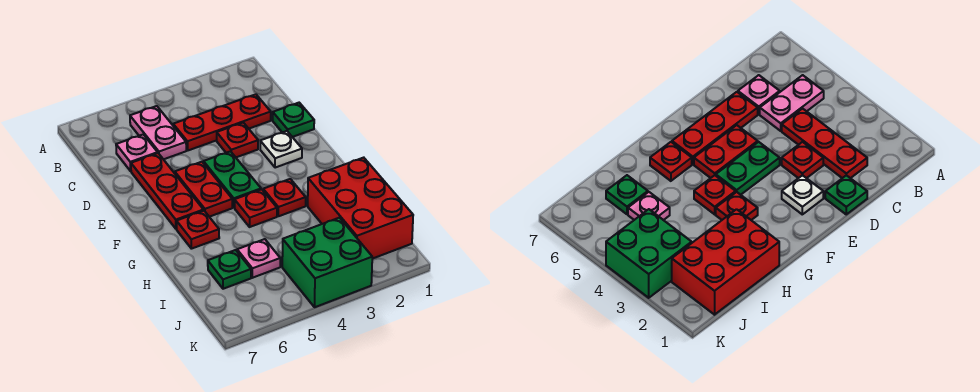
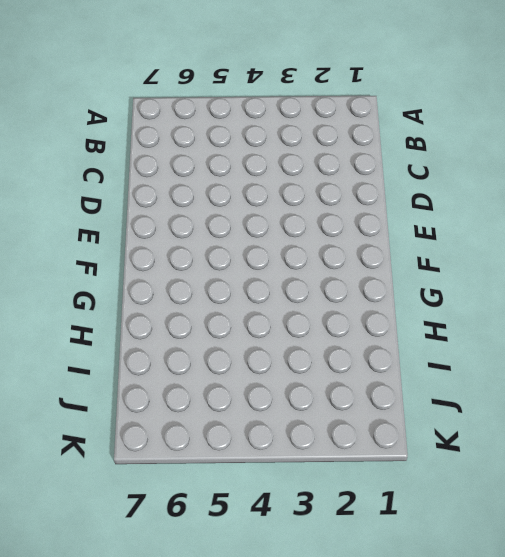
none -> pink plate B5:C5 level 1
none -> red plate C2:C4 level 1
none -> pink plate C6 level 1

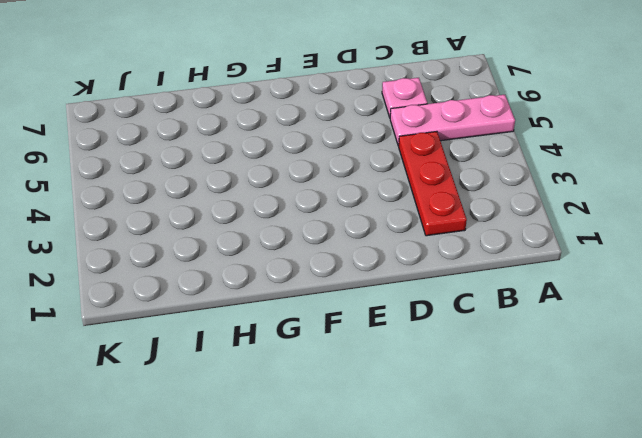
pink plate A5:C5 level 1 -> pink plate B5:C5 level 1
none -> green plate D1 level 1
none -> red plate D3 level 1
none -> red plate D6:F6 level 1

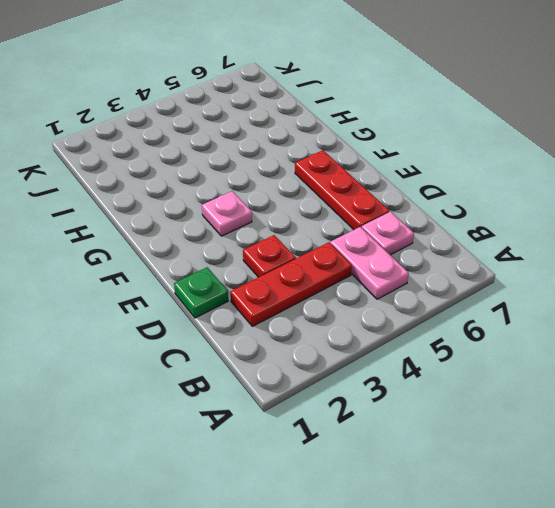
pink plate F3 level 1 -> pink plate I5 level 1
none -> white plate E2 level 1
none -> green plate E4:F4 level 1
none -> red plate E5:F5 level 1

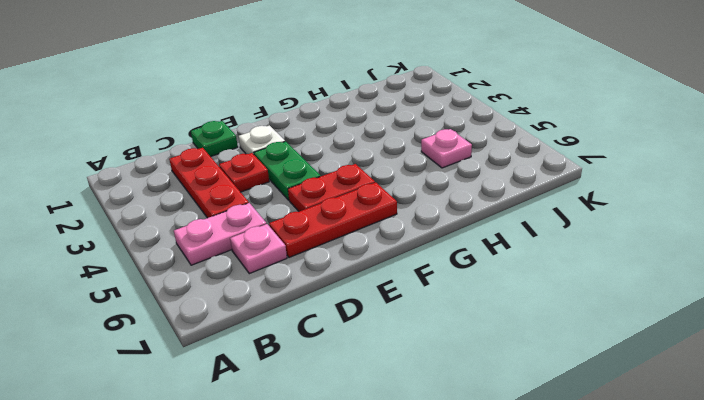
green plate E3:E4 level 1 -> green plate E4:F4 level 1
none -> red plate G3 level 1
none -> red plate G4 level 1
none -> red plate G6 level 1

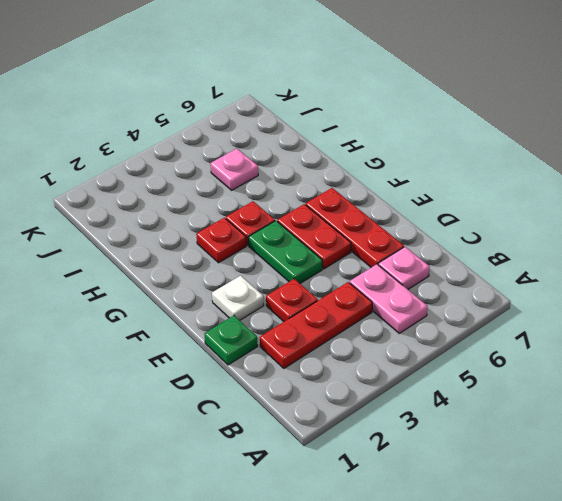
none -> red plate G6 level 1
none -> red brick H1:J2 level 1
none -> green plate I6 level 1

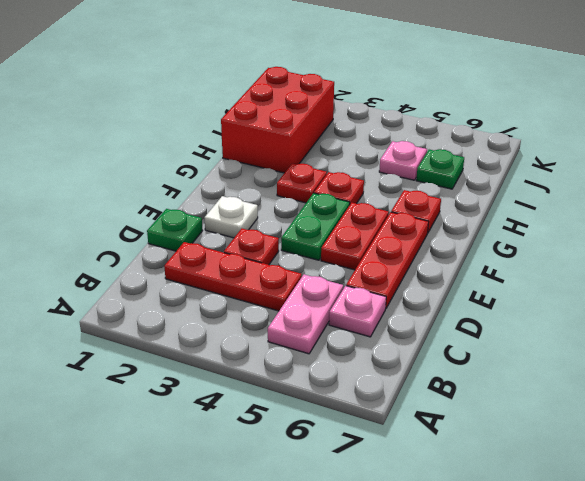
none -> green brick J3:K4 level 1

